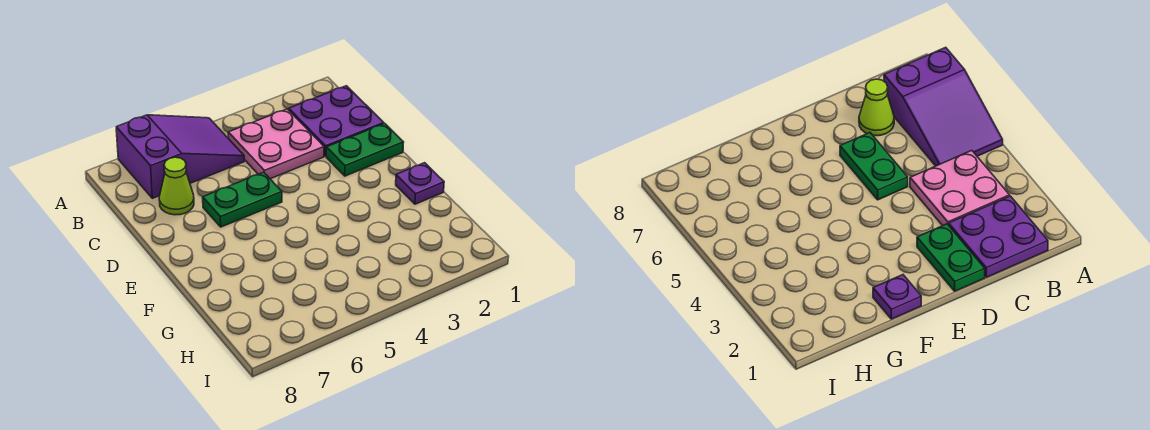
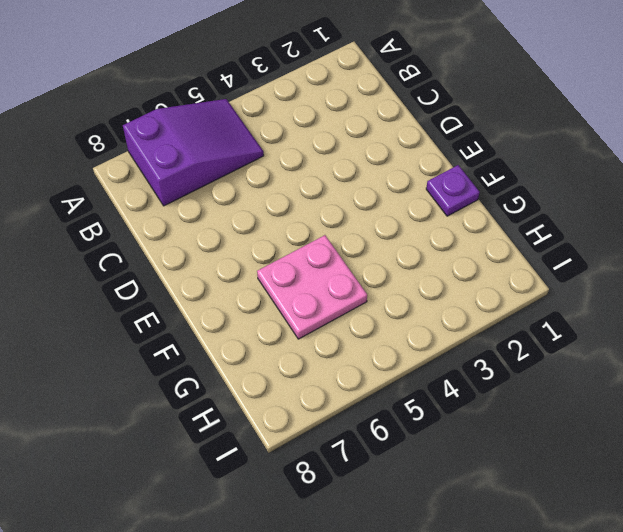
pink plate F5:G6 level 1 -> pink plate B3:C4 level 1
none -> purple plate B1:C2 level 1
none -> lime cone C7 level 1

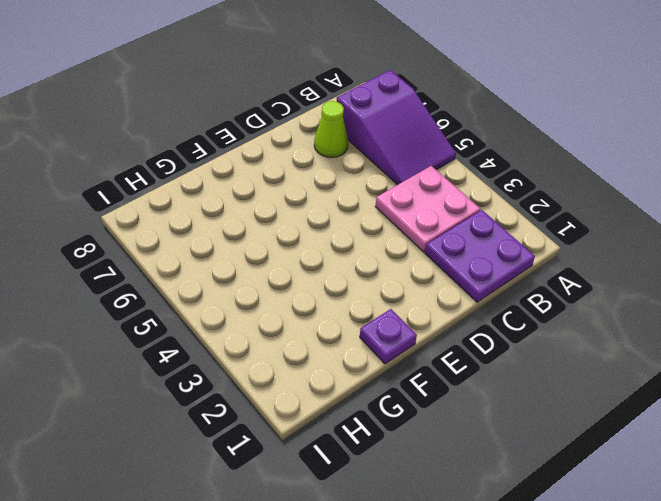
none -> green plate D1:D2 level 1
none -> green plate D5:D6 level 1

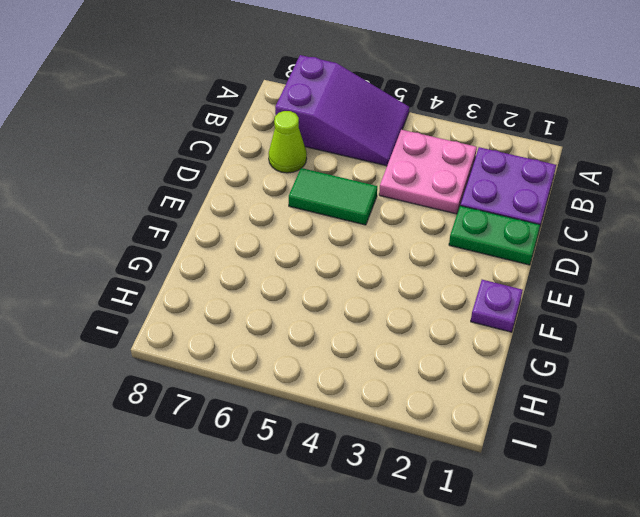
green tile D5:D6 level 1 -> green plate D5:D6 level 1

